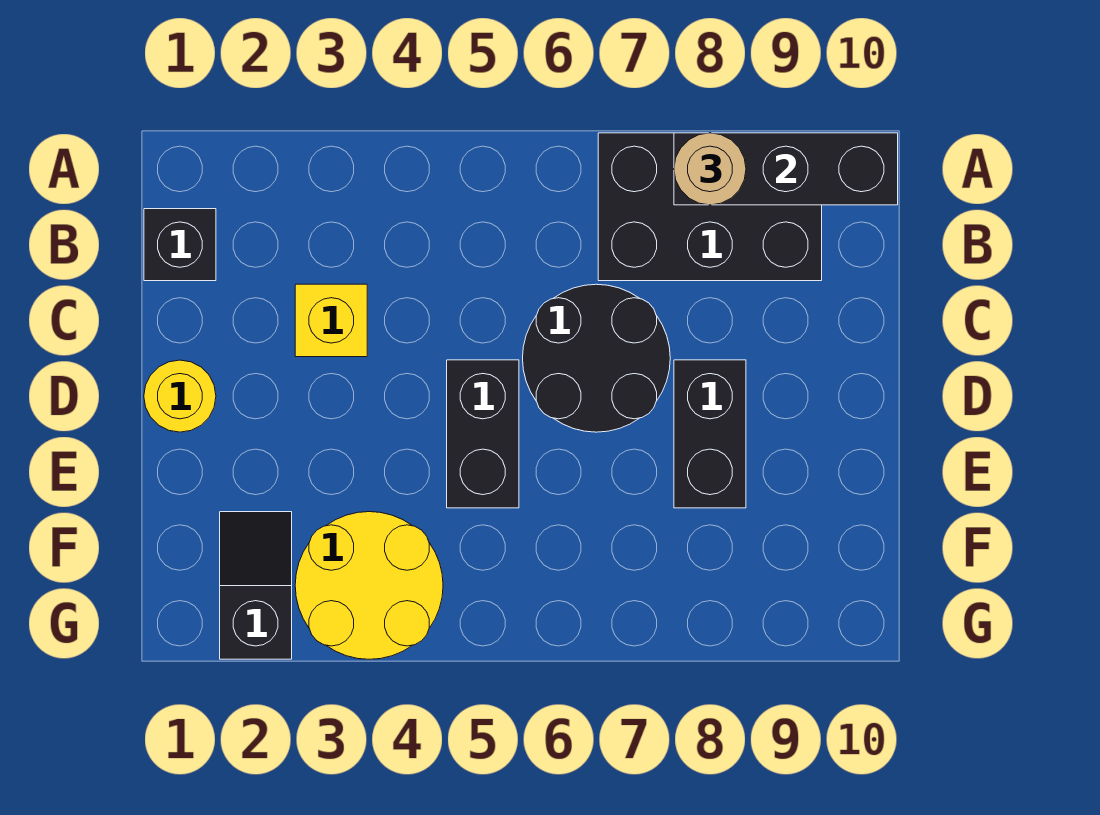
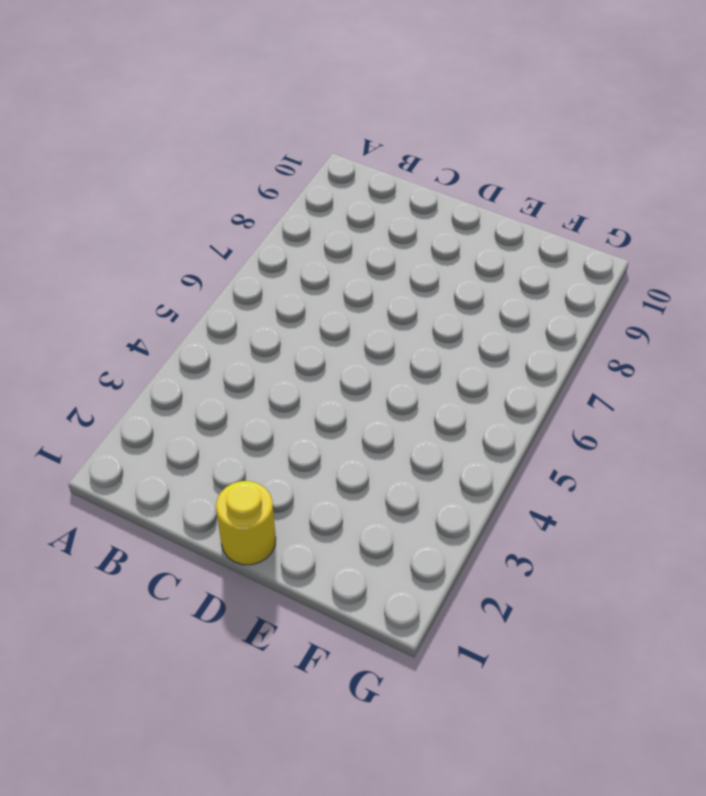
none -> black brick A7:B9 level 1
none -> black brick B1 level 1

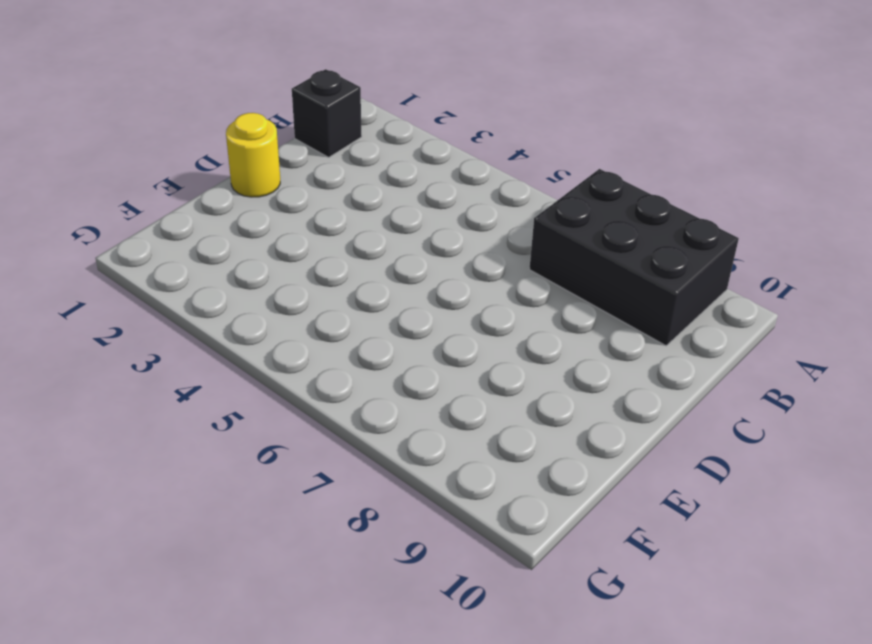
none -> yellow brick C3 level 1
none -> black round brick C6:D7 level 1

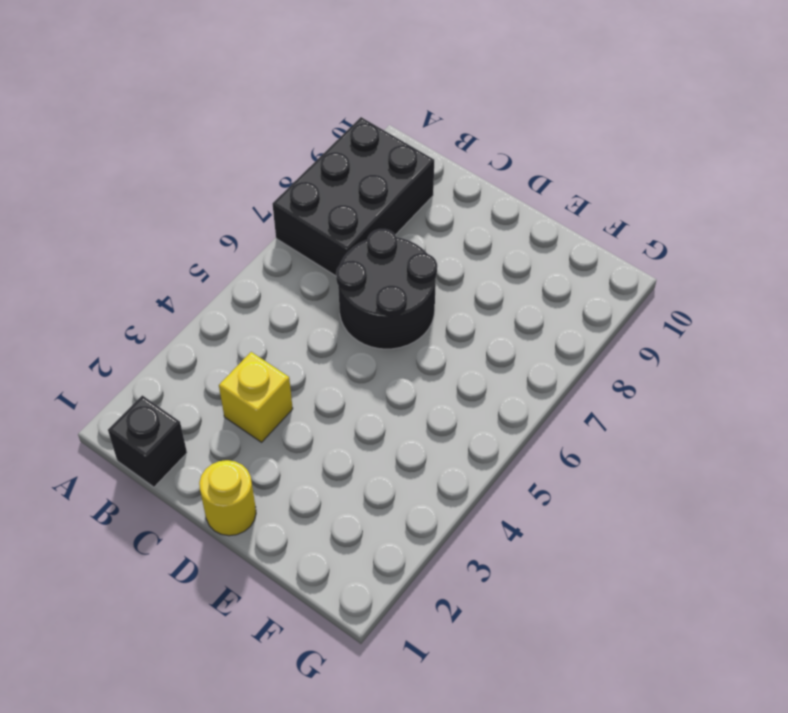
none -> black brick D5:E5 level 1
none -> black brick D8:E8 level 1

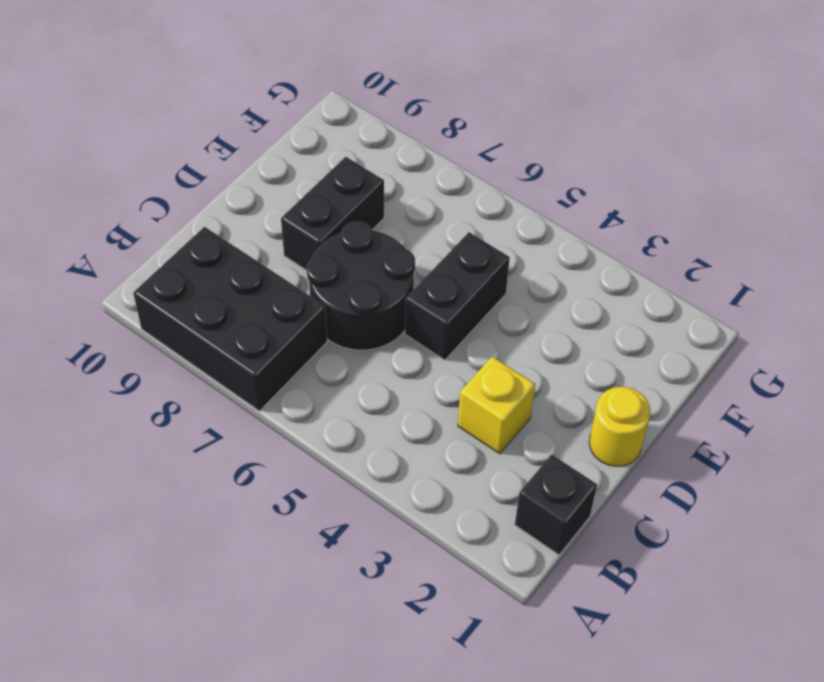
none -> black slope F2:G2 level 1 top G
none -> yellow round brick F3:G4 level 1

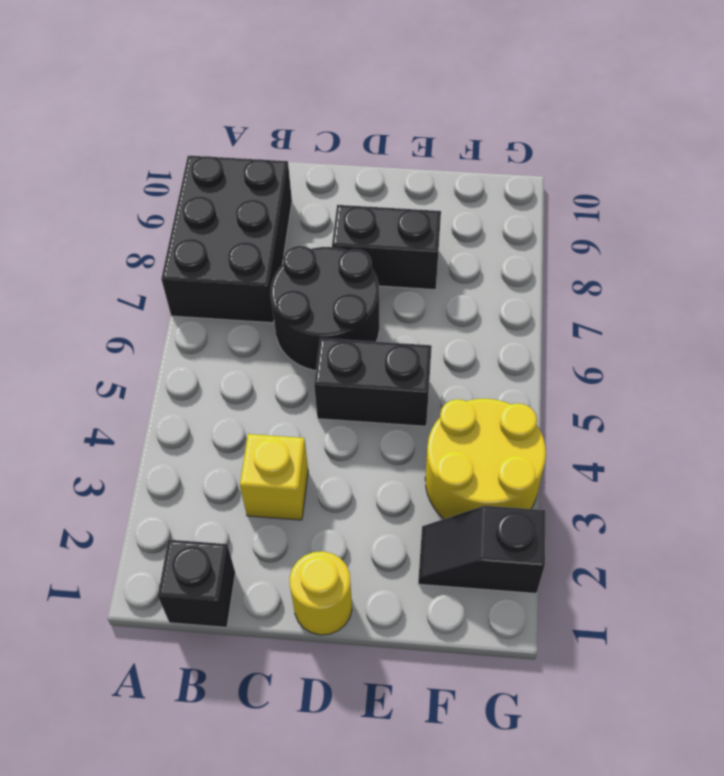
none -> black brick A8:A10 level 2
none -> tan round brick A8 level 3

